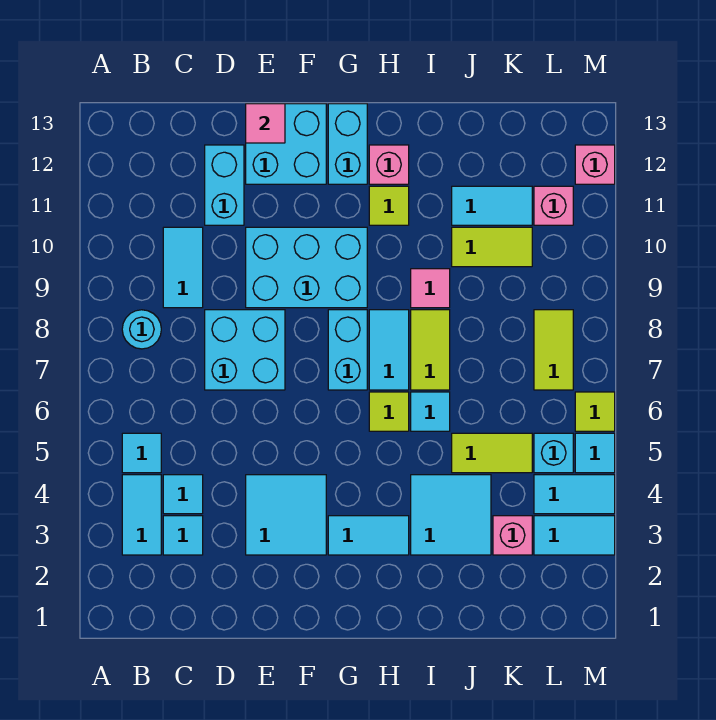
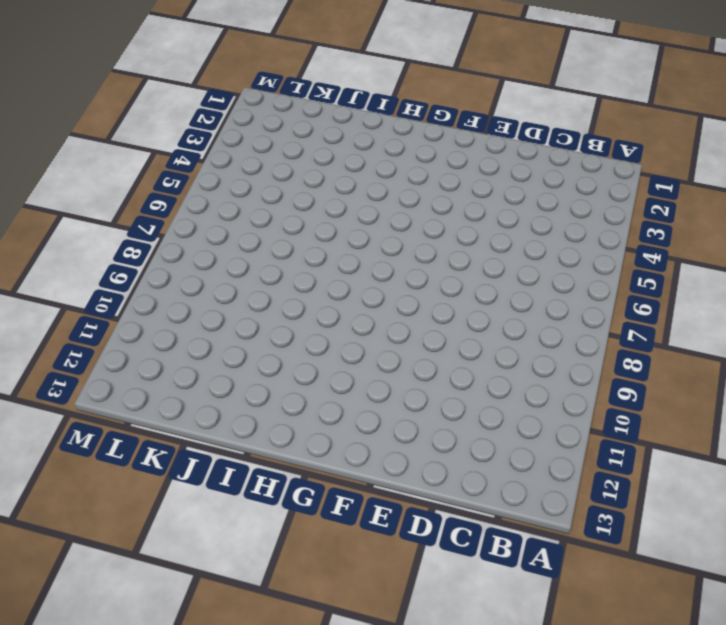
none -> cyan tile B3:B4 level 1
none -> cyan tile B5 level 1
none -> cyan round brick B8 level 1
none -> cyan tile C3 level 1

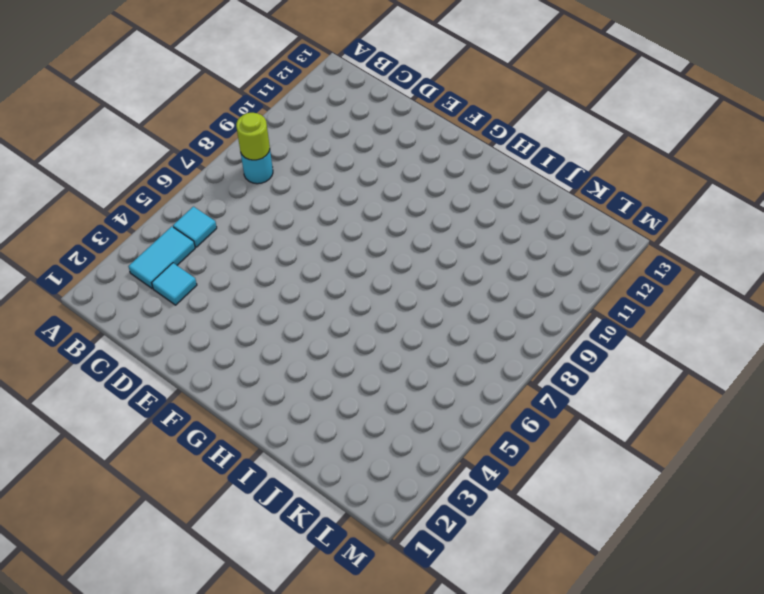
lime round brick B8 level 2 -> none
none -> cyan tile C4 level 1
none -> cyan tile C9:C10 level 1
none -> cyan brick D7:E8 level 1
none -> cyan brick D11:D12 level 1

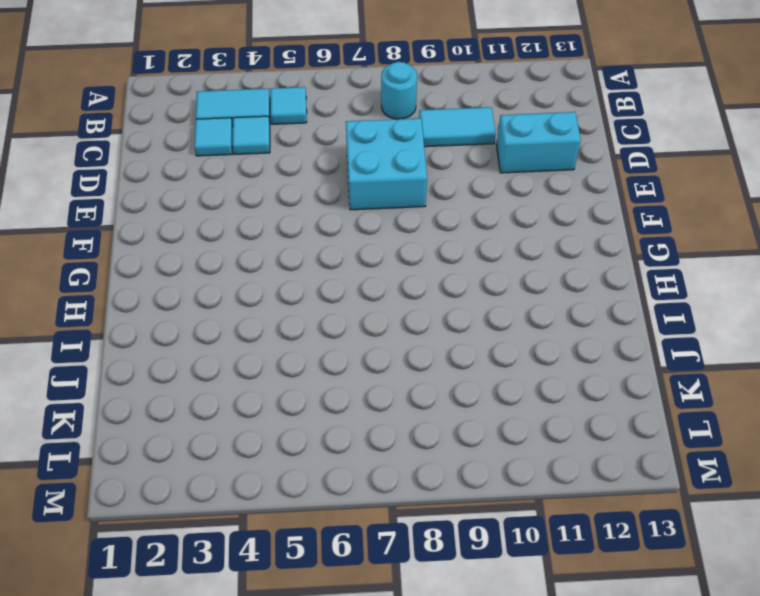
none -> cyan tile E3:F4 level 1
none -> cyan brick E9:G10 level 1
none -> cyan brick E12:F13 level 1
none -> cyan tile G3:H3 level 1

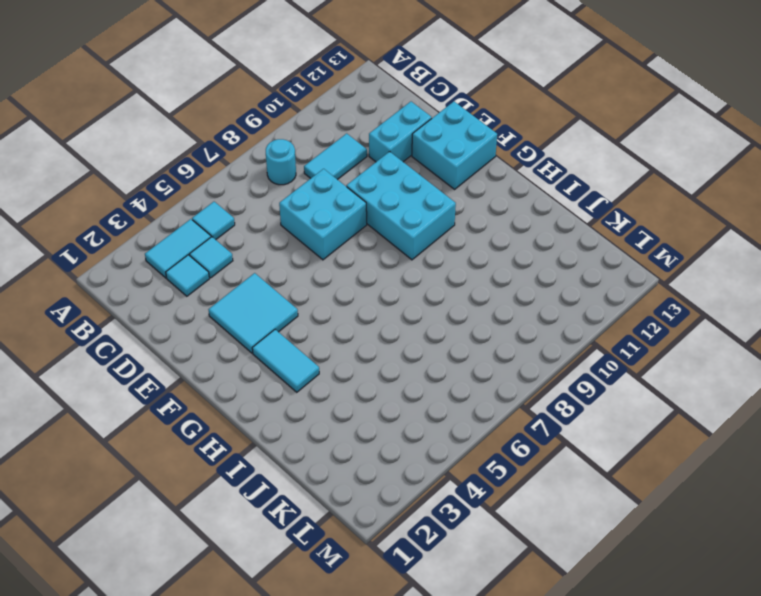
none -> cyan brick G7:G8 level 1
none -> cyan brick G12:G13 level 1
none -> lime tile H6 level 1
none -> cyan tile H7:H8 level 1

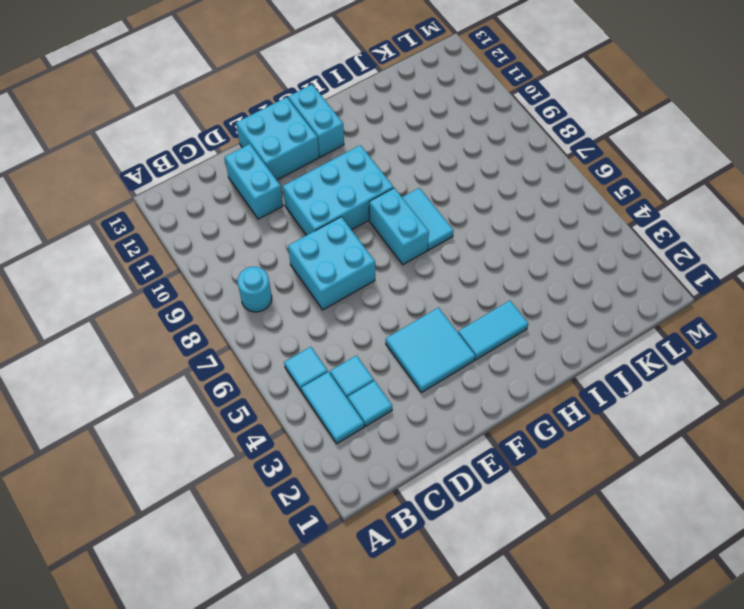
none -> cyan tile C9:C10 level 1
none -> lime tile H6 level 1
none -> lime tile H11 level 1
none -> pink brick H12 level 1

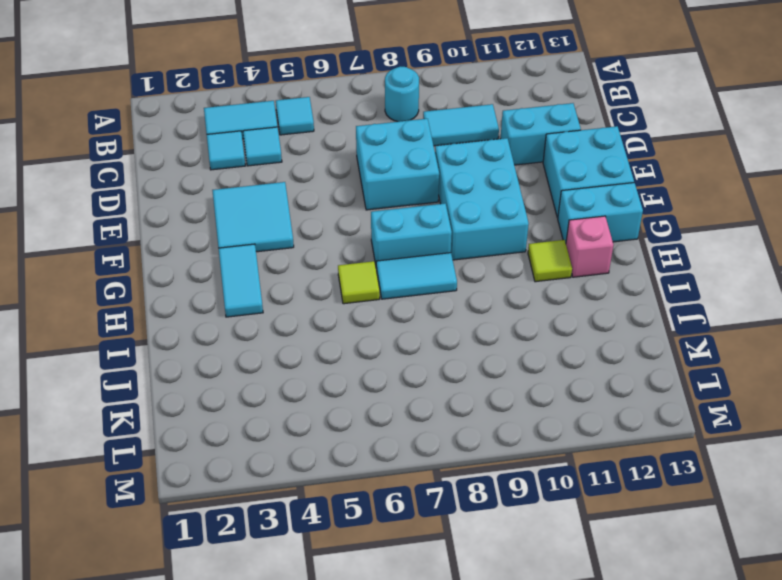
none -> cyan tile I3:J4 level 1
none -> cyan tile I6 level 1
none -> lime tile I7:I8 level 1
none -> pink tile I9 level 1

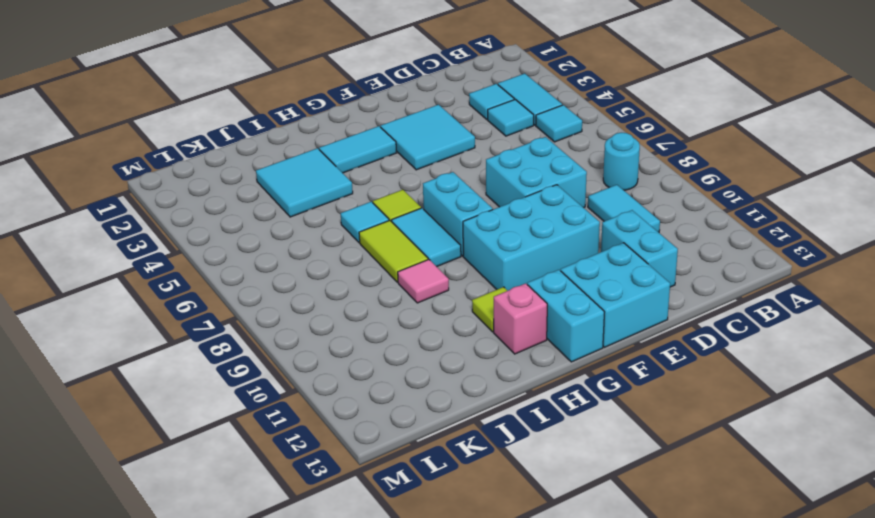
none -> lime tile J5:K5 level 1
none -> lime tile J10:K10 level 1
none -> cyan tile J11:K11 level 1
none -> pink brick K3 level 1

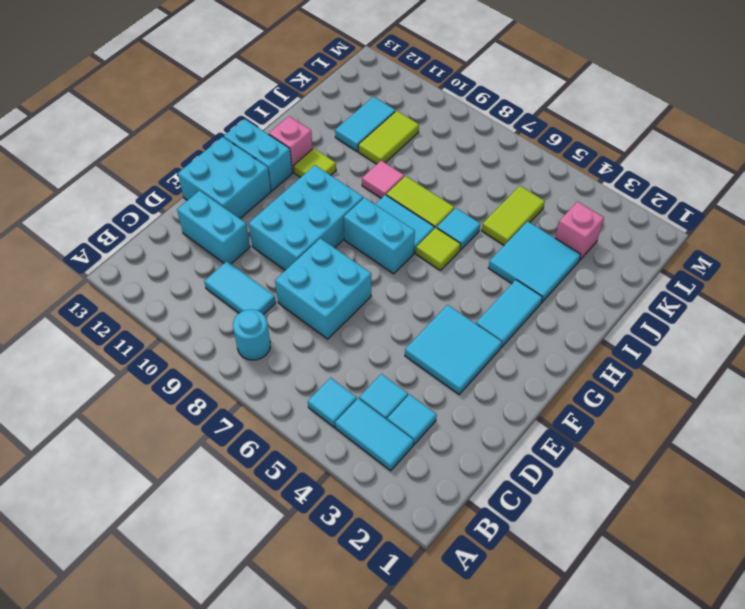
none -> cyan tile L3:M3 level 1
none -> cyan tile L4:M4 level 1
none -> cyan brick L5 level 1
none -> lime tile L7:L8 level 1

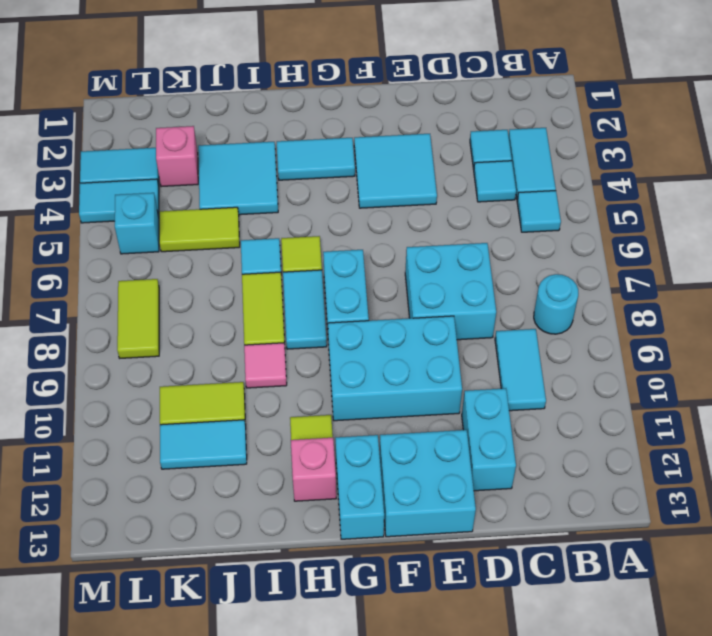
none -> pink brick L11 level 1
none -> cyan tile M5 level 1
none -> lime tile M6 level 1
none -> pink brick M12 level 1

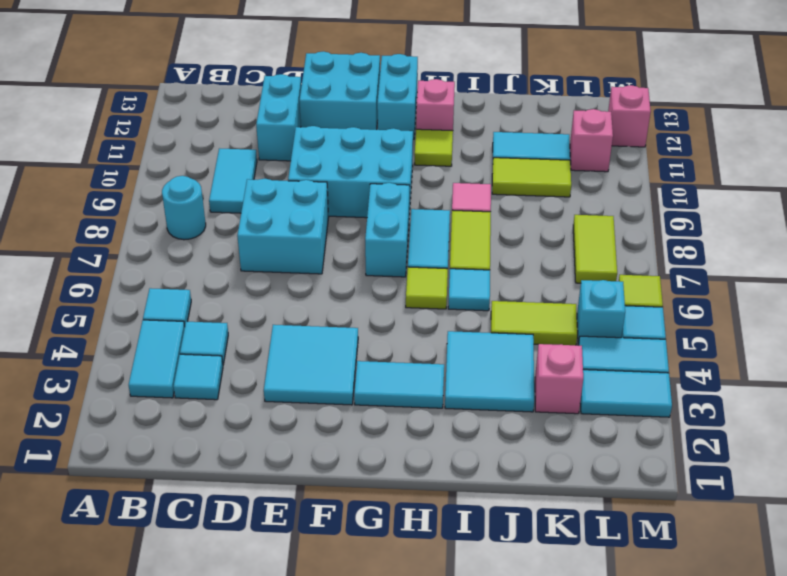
none -> pink tile E13 level 2

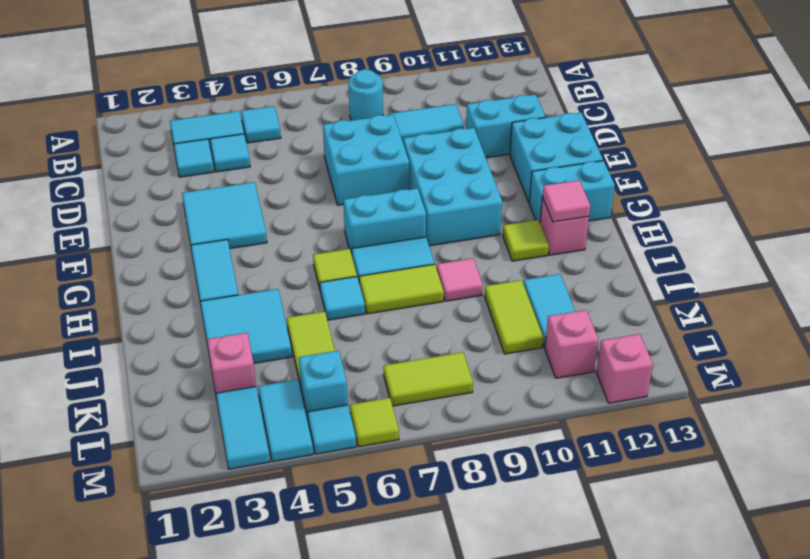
pink tile H12 level 2 -> pink tile E13 level 2

